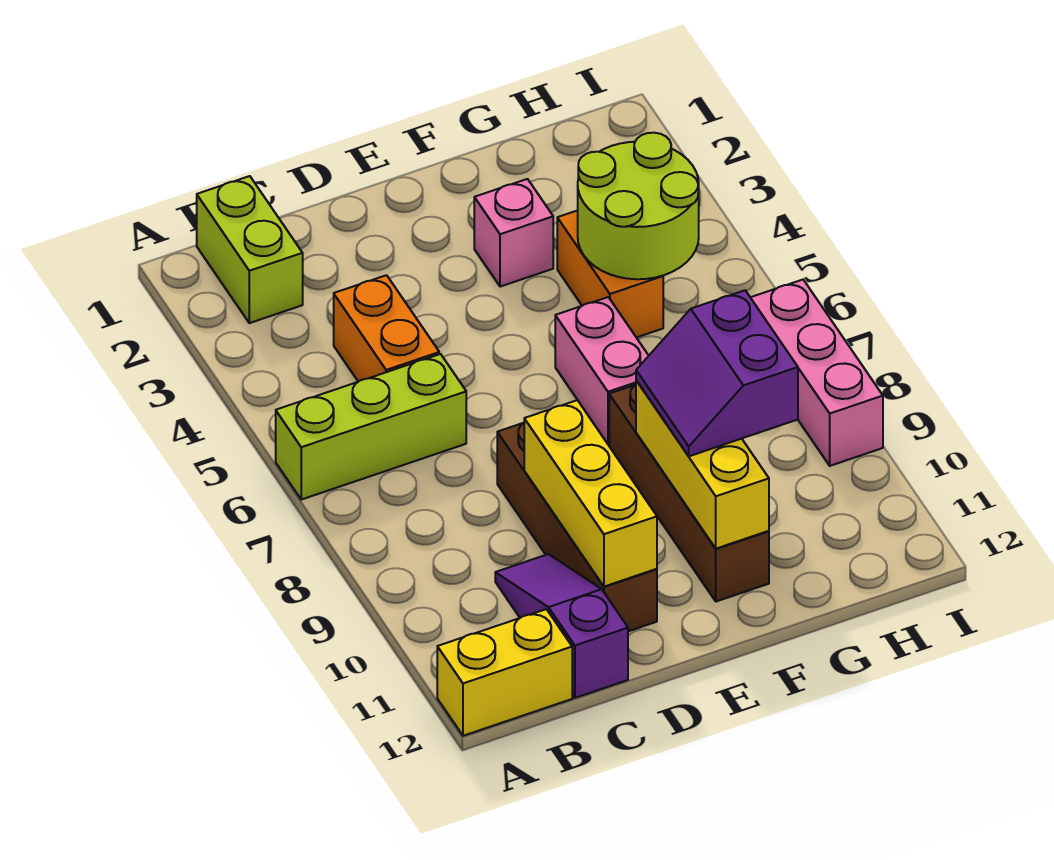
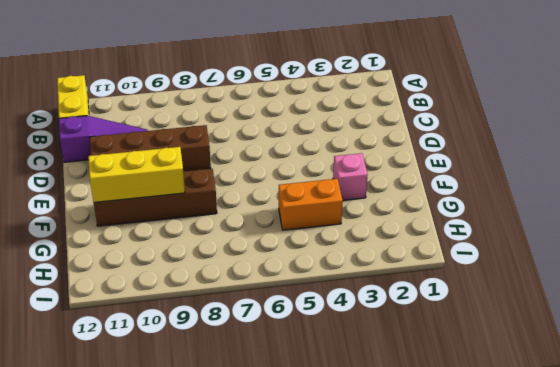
none -> lime brick A6:C6 level 1
none -> lime brick B1:B2 level 1
none -> orange brick C4:C5 level 1

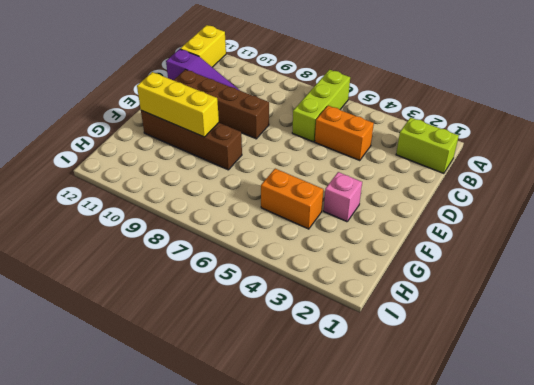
none -> pink brick F6:F7 level 1
none -> pink brick I7:I9 level 1
none -> yellow brick D9:D11 level 2

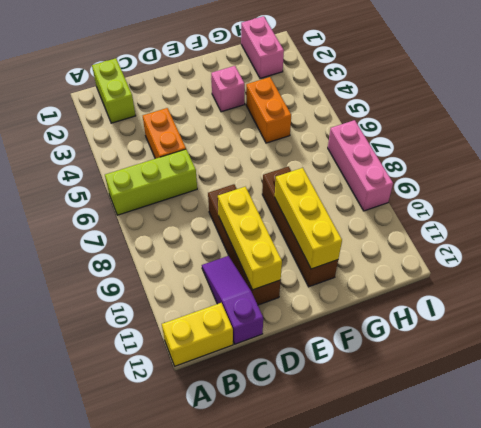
pink brick H1:H2 level 1 -> pink brick F6:F7 level 1
none -> lime round brick G4:H5 level 2
none -> purple slope F9:G10 level 3 top G

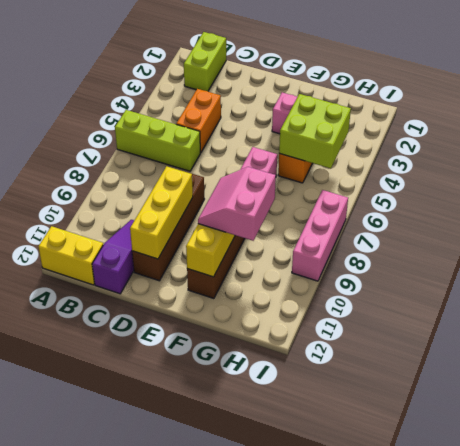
pink slope F9:G10 level 3 top G -> purple slope F9:G10 level 3 top G
lime brick G4:H5 level 2 -> lime round brick G4:H5 level 2

